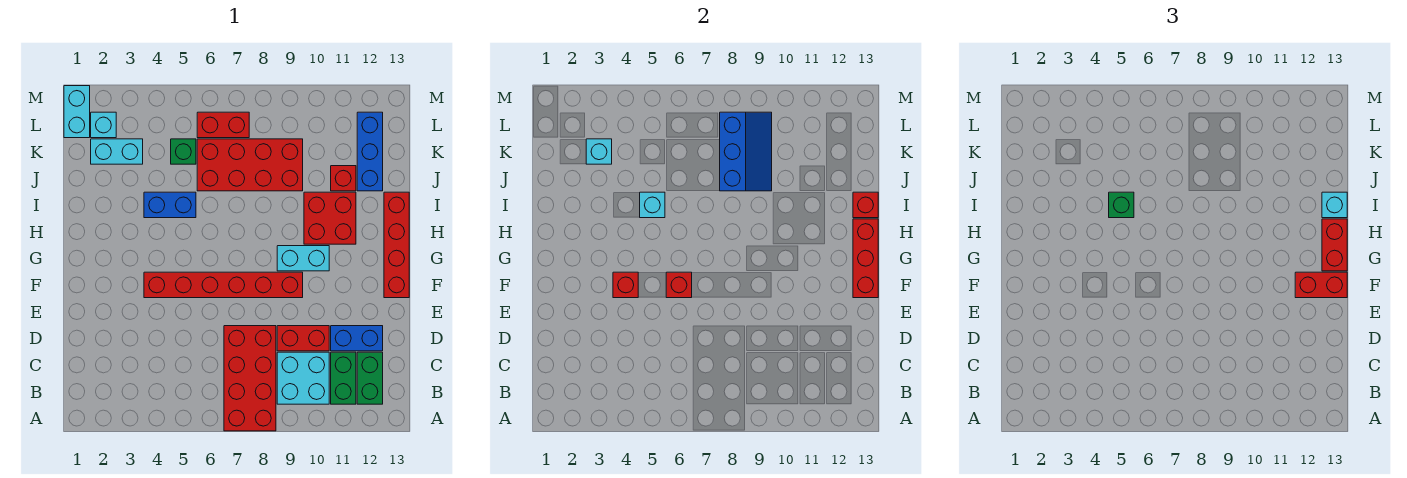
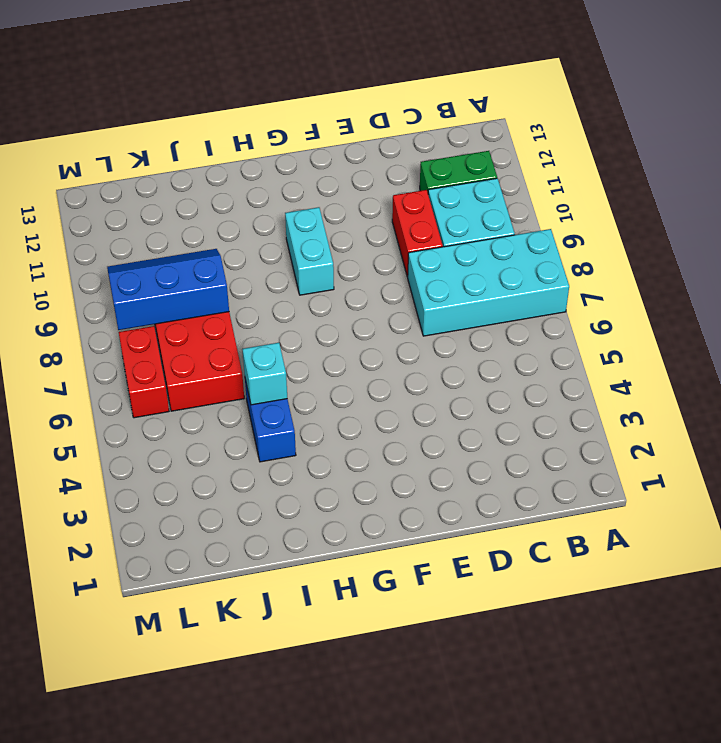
cyan brick A7:D8 level 1 -> red brick A7:D8 level 1
none -> green brick B12:C12 level 1
none -> blue brick D11:D12 level 1
none -> red brick F4:F9 level 1
none -> red brick F13:I13 level 1

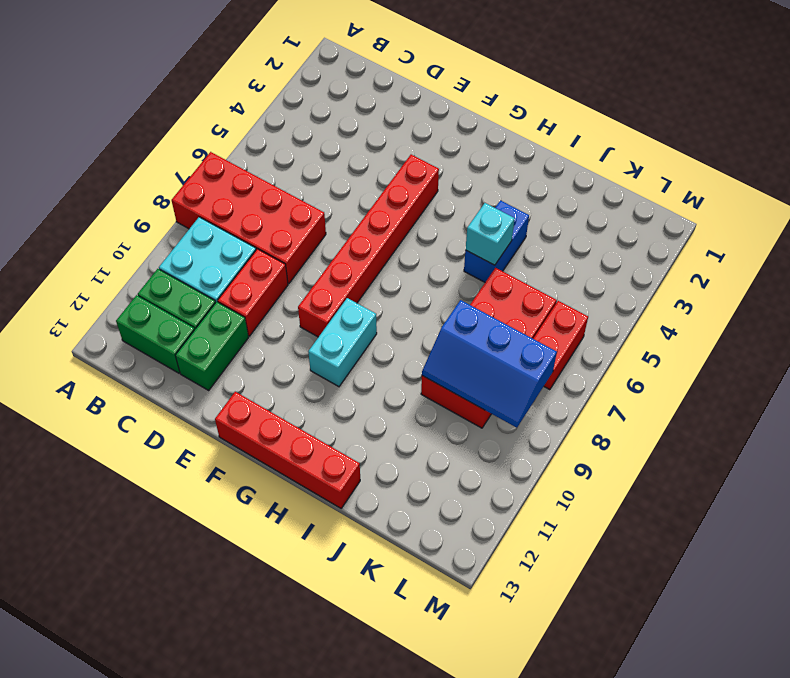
green brick D11:D12 level 1 -> blue brick D11:D12 level 1
none -> red brick H10:I11 level 1
none -> red brick J11 level 1
none -> blue brick J12:L12 level 1
none -> cyan brick K2:K3 level 1

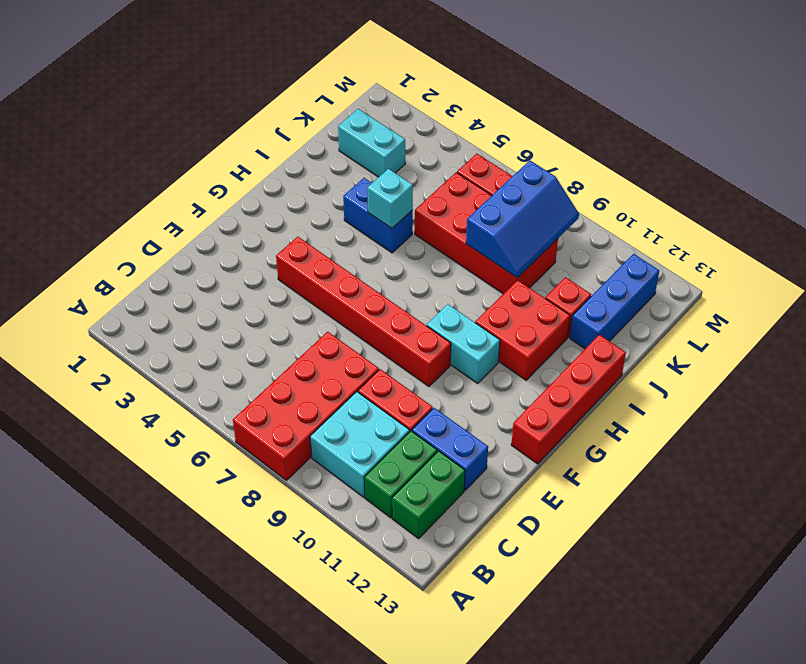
none -> green brick K5 level 1
none -> cyan brick L1:M1 level 1
none -> cyan brick L2 level 1
none -> red brick F4 level 2

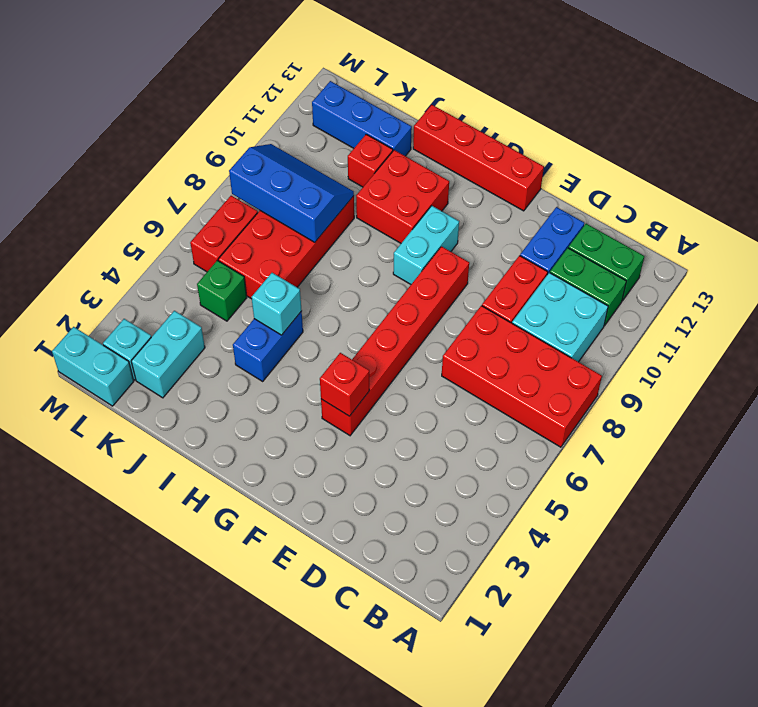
none -> red brick F6 level 2
none -> red brick F13:H13 level 2
none -> red brick I13 level 2
none -> cyan brick K3 level 2

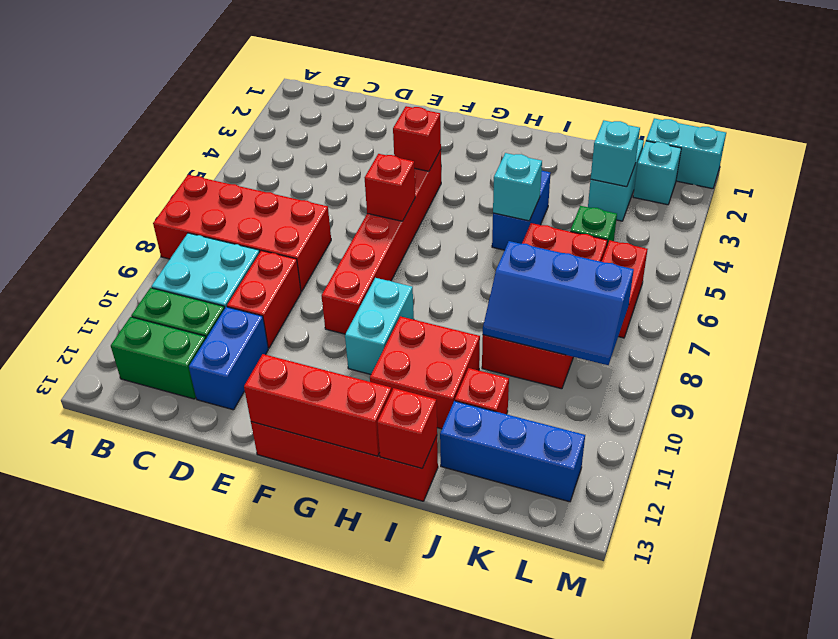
none -> red brick F12:F13 level 3
none -> red brick G13:H13 level 3
none -> green brick I5 level 3
none -> cyan brick I13 level 3

